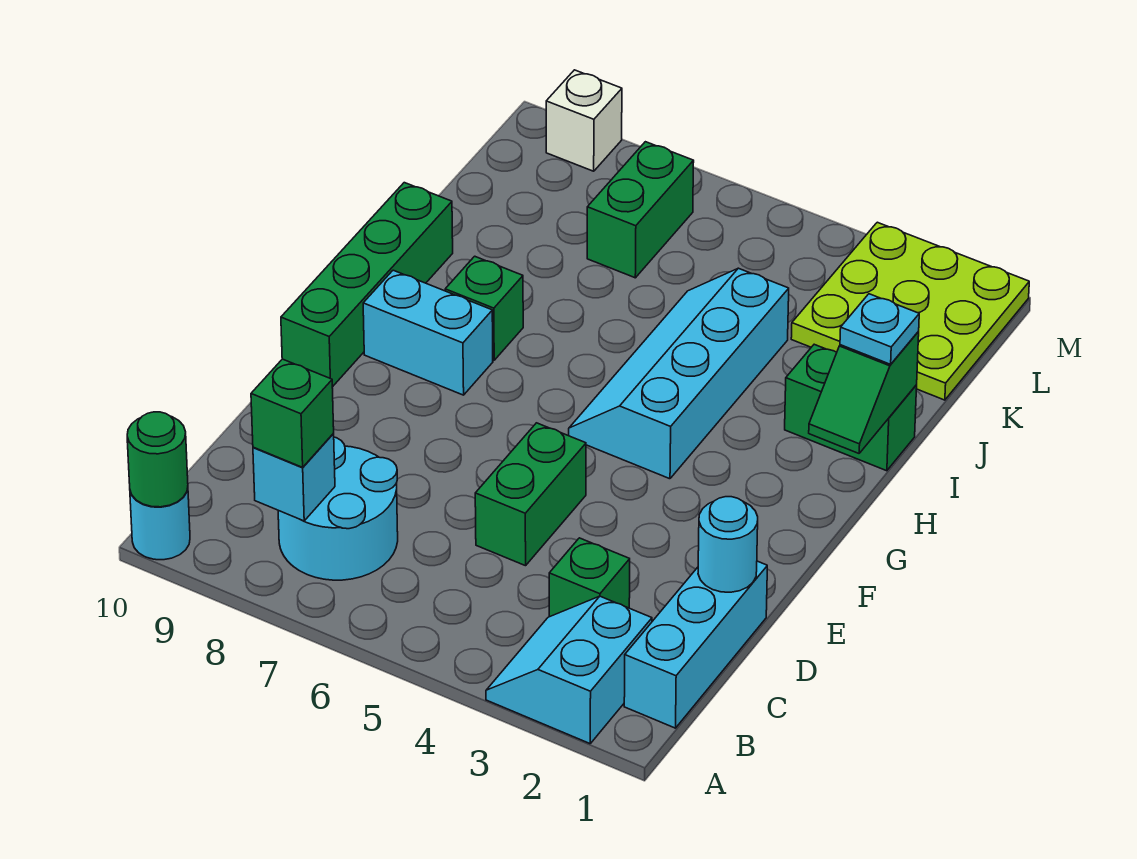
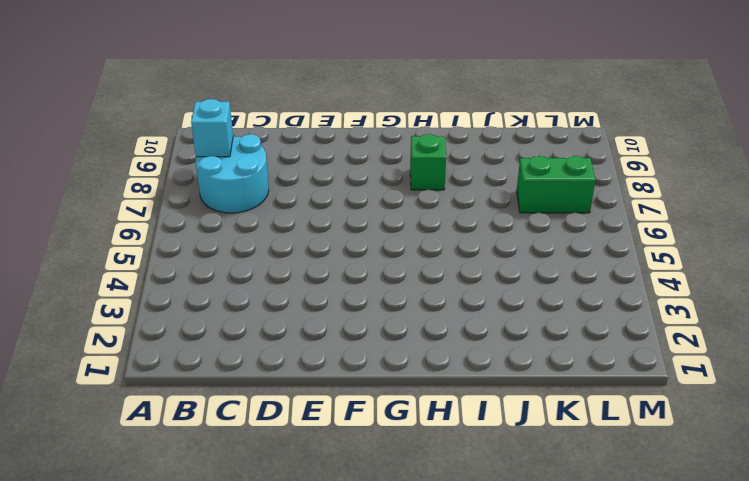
none -> cyan slope A2:B3 level 1 top 2
none -> cyan round brick A10 level 1
none -> cyan brick B1:D1 level 1

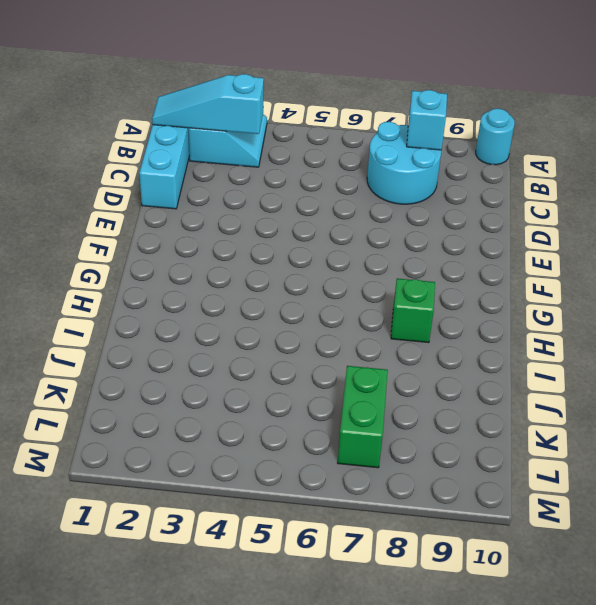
cyan slope B1:B3 level 2 top 3 -> none
none -> green brick C3 level 1
none -> green brick D5:E5 level 1
none -> green brick F10:I10 level 1

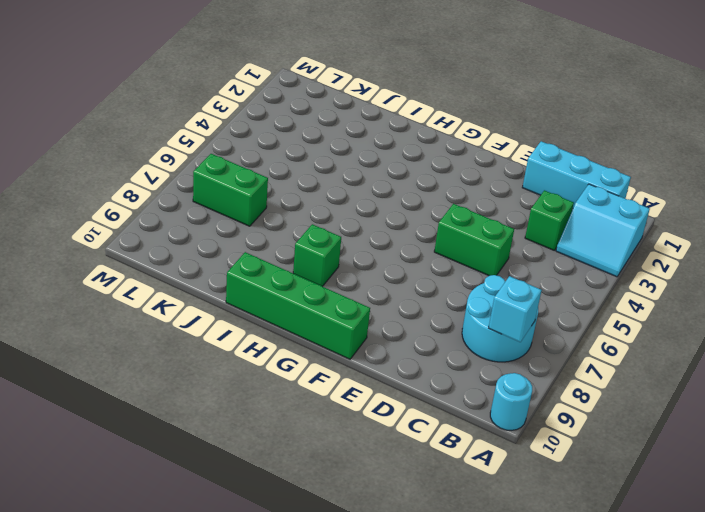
none -> cyan slope G4:J5 level 1 top 4
none -> cyan brick G8:G9 level 1
none -> green brick I1:I2 level 1

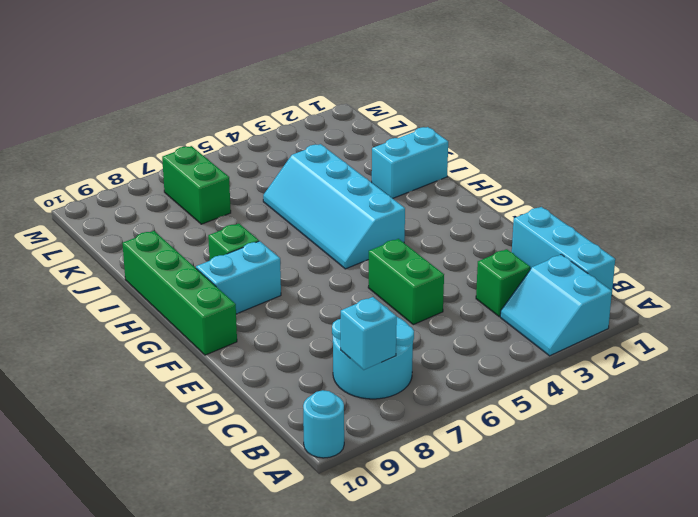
cyan brick I1:I2 level 1 -> green brick I1:I2 level 1
none -> lime plate K1:M3 level 1
none -> white brick M9 level 1
none -> green round brick A10 level 2

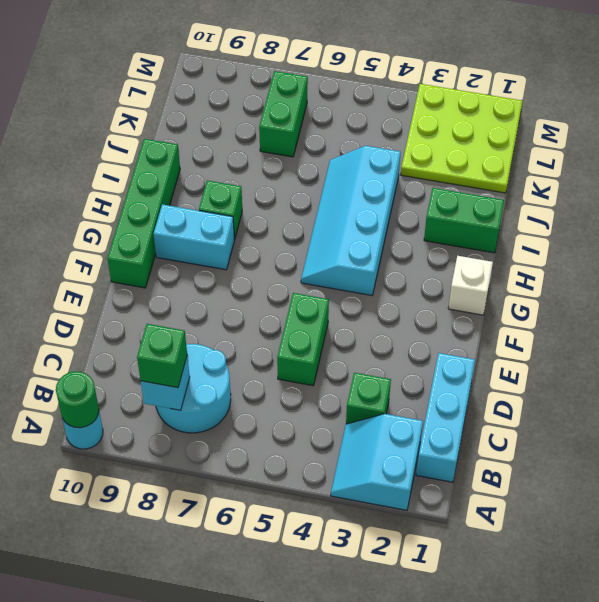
white brick G1 level 1 -> white brick M9 level 1
none -> cyan round brick D1 level 2
none -> green slope H1:I1 level 2 top I
none -> cyan plate I1 level 3

